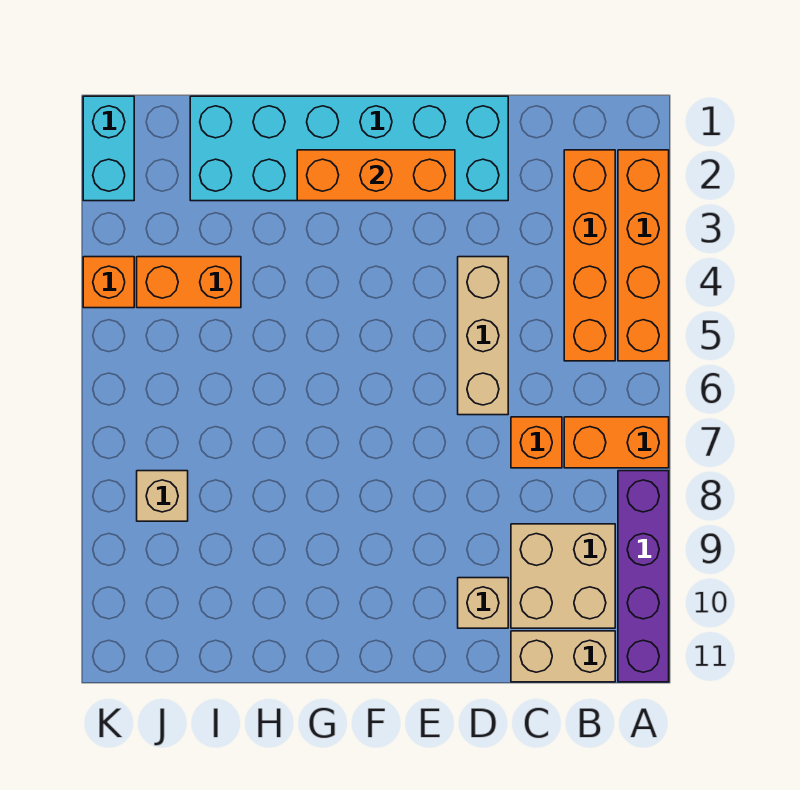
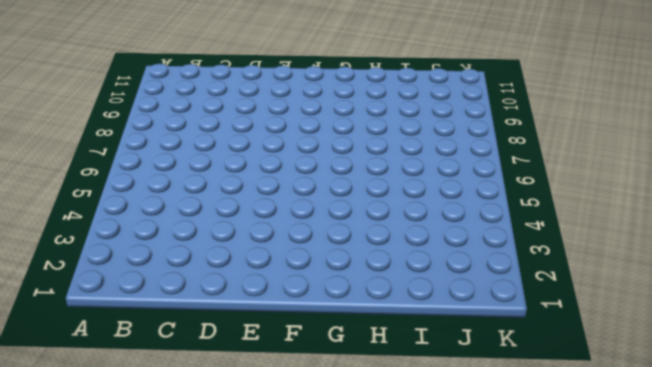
none -> orange brick A2:A5 level 1
none -> orange brick A7:B7 level 1
none -> purple brick A8:A11 level 1

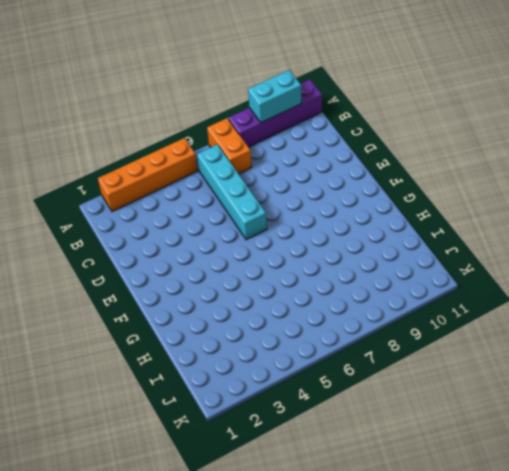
cyan brick A9:A10 level 2 -> cyan brick K1:K2 level 1
cyan brick B6:E6 level 1 -> tan brick D4:D6 level 1
none -> orange brick B2:B5 level 1
none -> tan brick B9:C10 level 1
none -> tan brick B11:C11 level 1

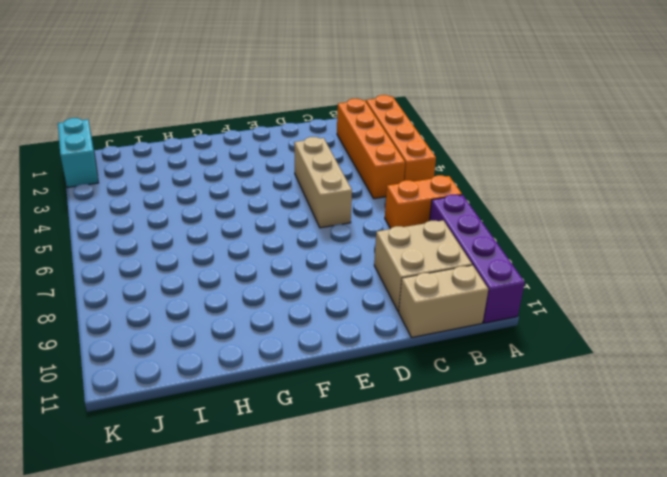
none -> orange brick C7 level 1
none -> cyan brick D1:I2 level 1
none -> tan brick D10 level 1

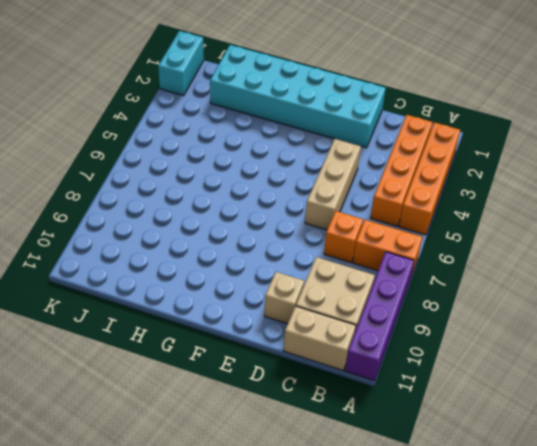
none -> orange brick I4:J4 level 1
none -> tan brick J8 level 1
none -> orange brick K4 level 1

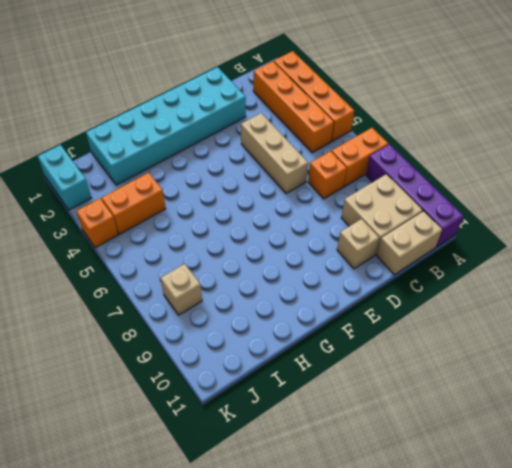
none -> orange brick E2:G2 level 2

